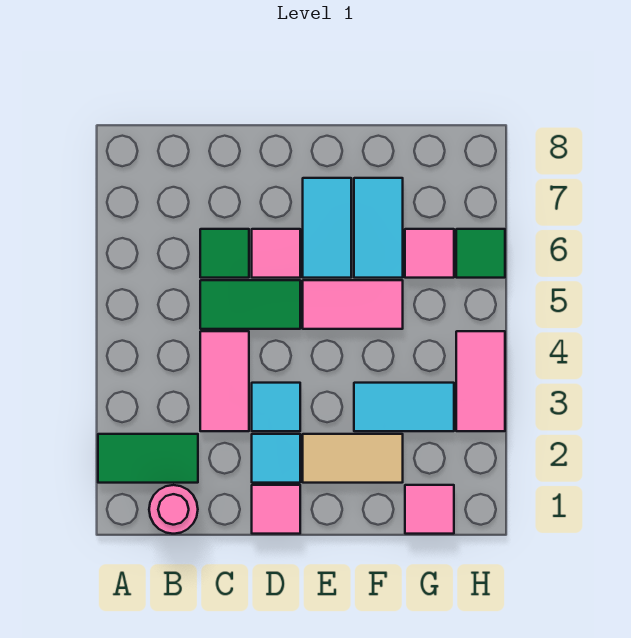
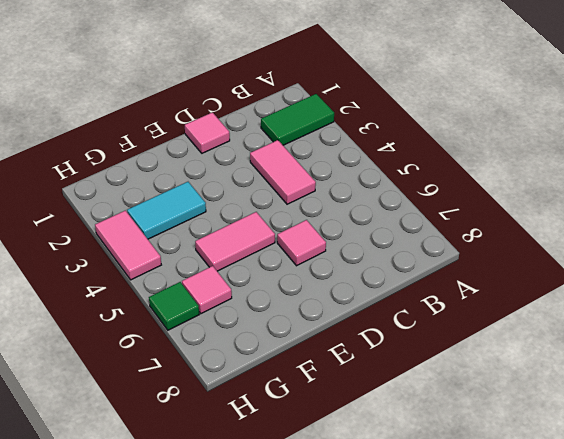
none -> pink round brick B1 level 1
none -> green tile C5:D5 level 1
none -> green tile C6 level 1

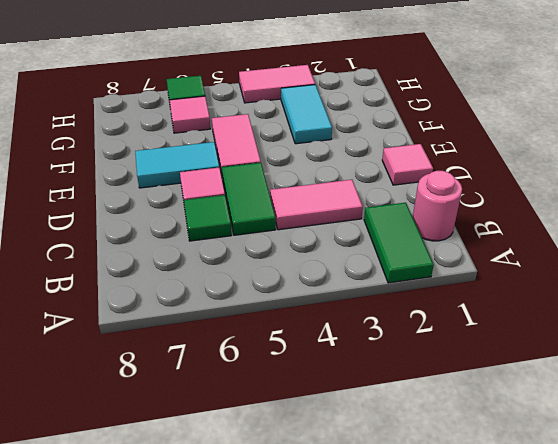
none -> cyan tile D2 level 1
none -> cyan tile D3 level 1
none -> tan tile E2:F2 level 1

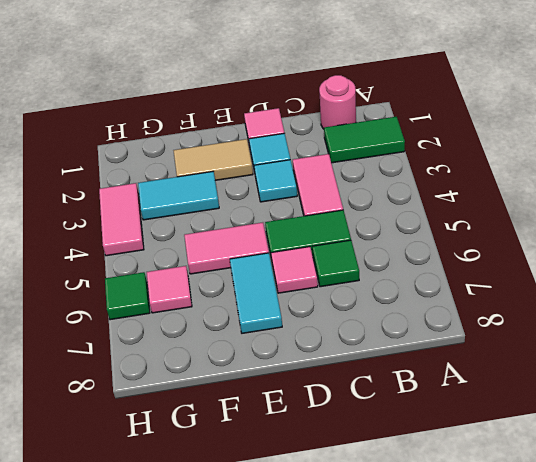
none -> cyan tile F6:F7 level 1
none -> pink tile G1 level 1

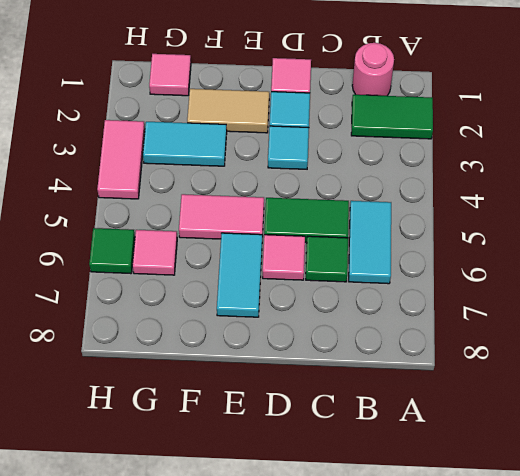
cyan tile B5:B6 level 1 -> cyan tile F6:F7 level 1
none -> pink tile C3:C4 level 1

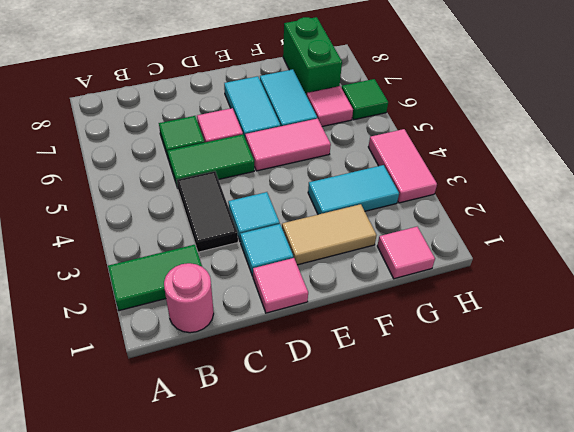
black tile C3:C4 level 1 -> pink tile C3:C4 level 1
green brick G7:G8 level 1 -> none

